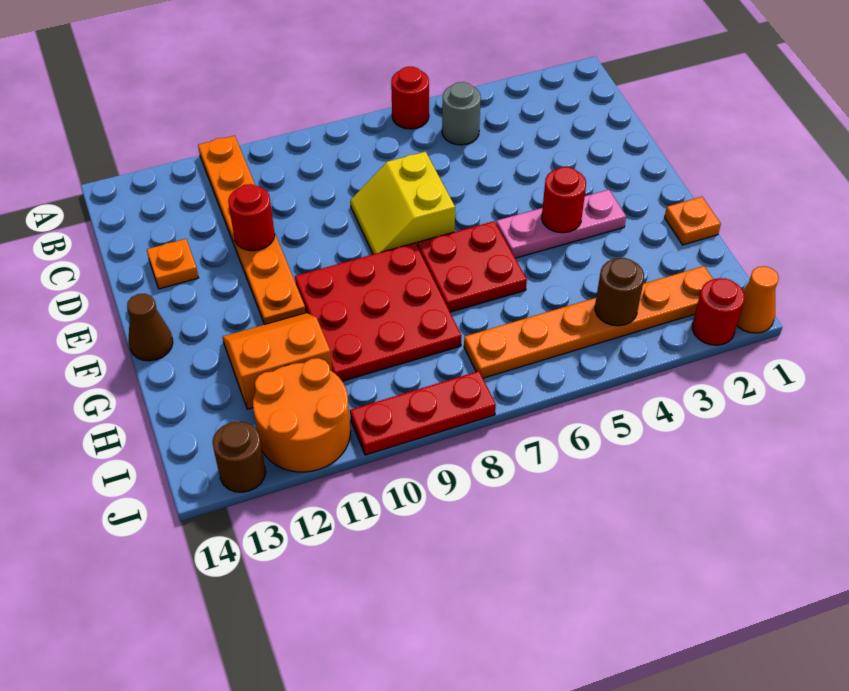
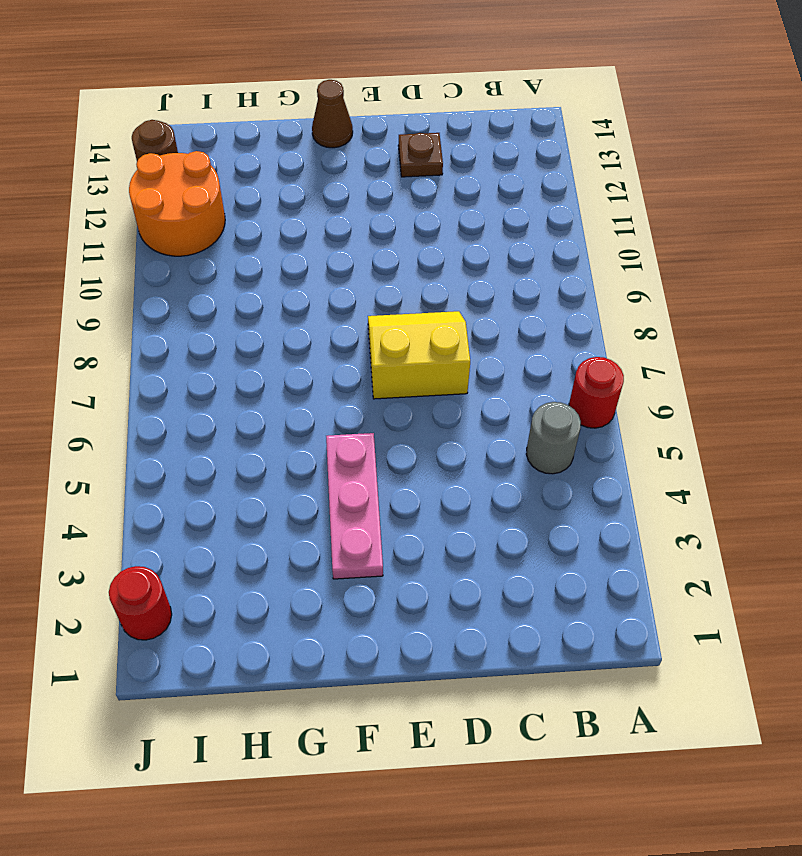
brown plate D13 level 1 -> orange plate D13 level 1
none -> orange plate A11:F11 level 1
none -> red plate F6:G7 level 1
none -> red plate F8:H10 level 1

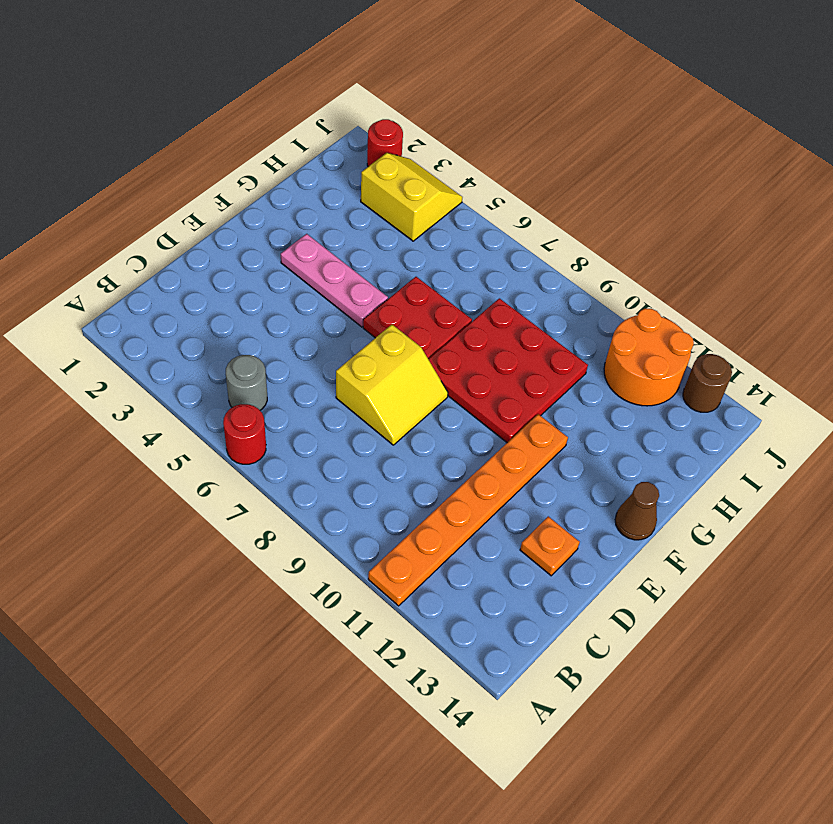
yellow slope I3:J4 level 1 top I -> orange plate I2:I7 level 1
none -> orange plate G1 level 1
none -> orange slope G11:H12 level 1 top H
none -> orange cone J1 level 1

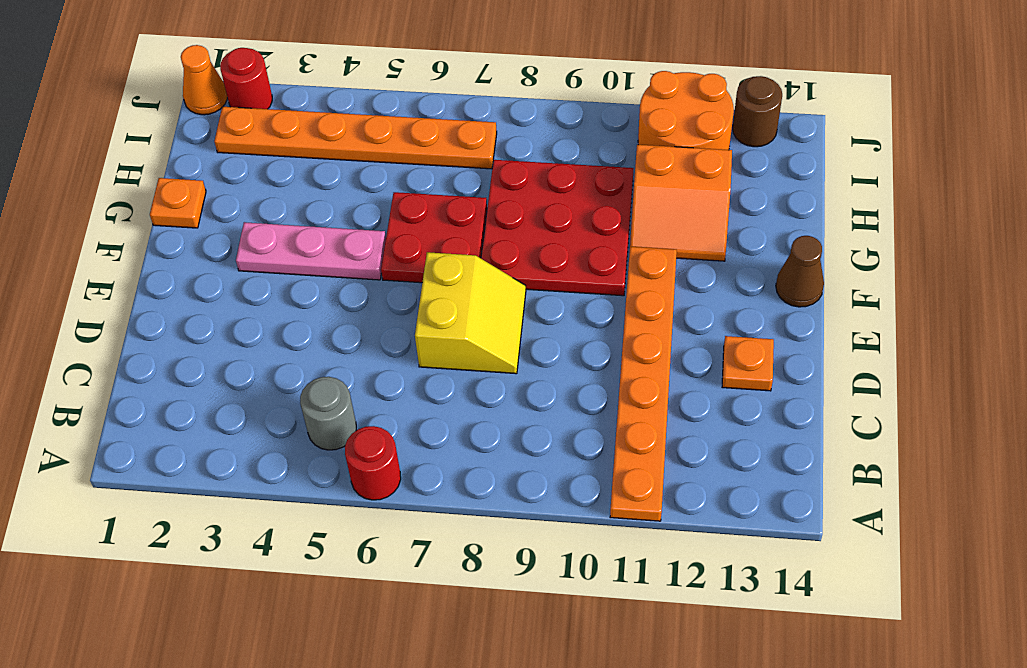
none -> red plate J8:J10 level 1
none -> red round brick D11 level 2
none -> red round brick F4 level 2

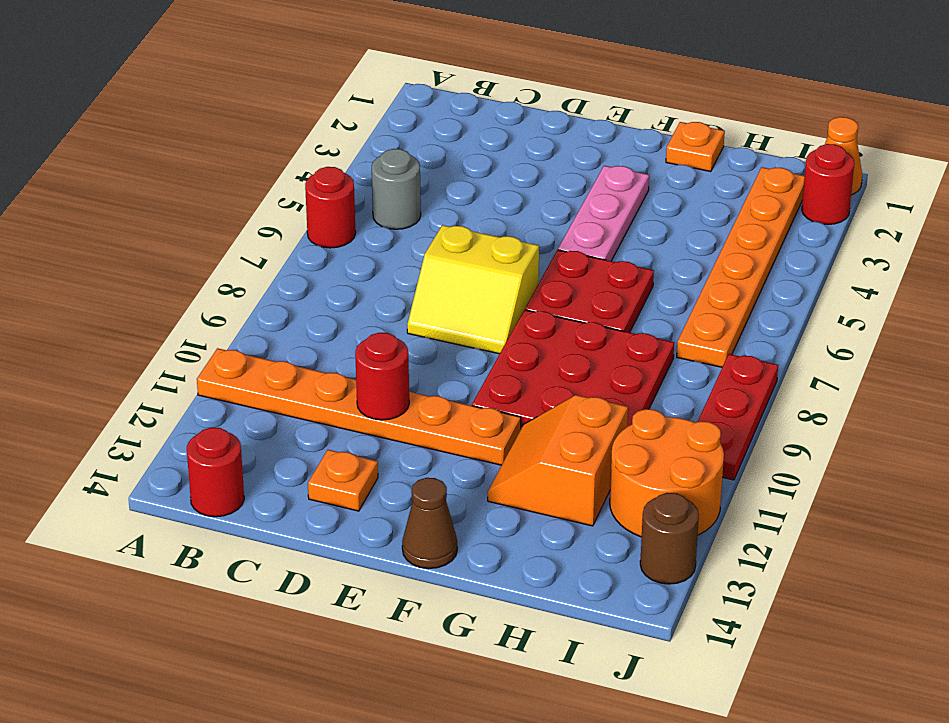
red round brick B14 level 1 -> red round brick F4 level 2
none -> brown round brick I4 level 2

